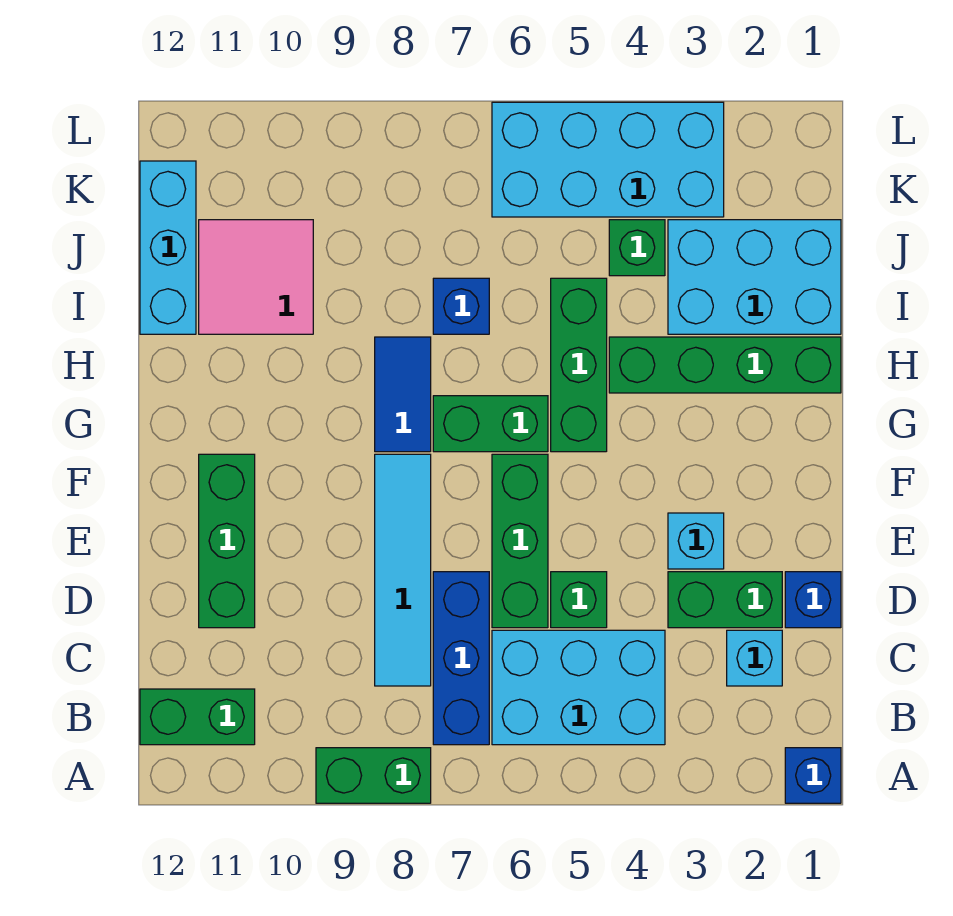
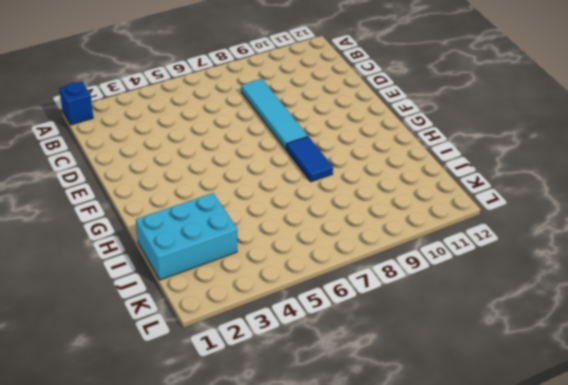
none -> green brick A8:A9 level 1
none -> cyan brick B4:C6 level 1
none -> blue brick B7:D7 level 1

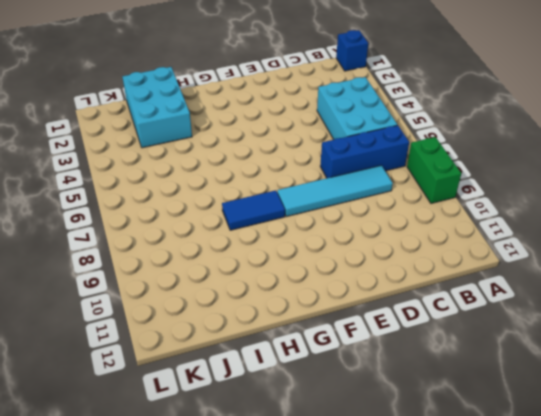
none -> green brick B11:B12 level 1
none -> cyan brick C2 level 1
none -> blue brick D1 level 1

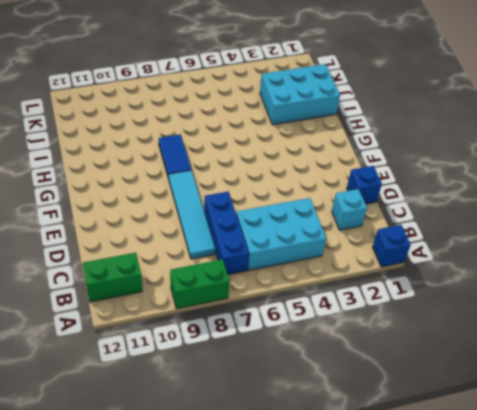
none -> green brick D2:D3 level 1
none -> green brick D5 level 1
none -> green brick D6:F6 level 1

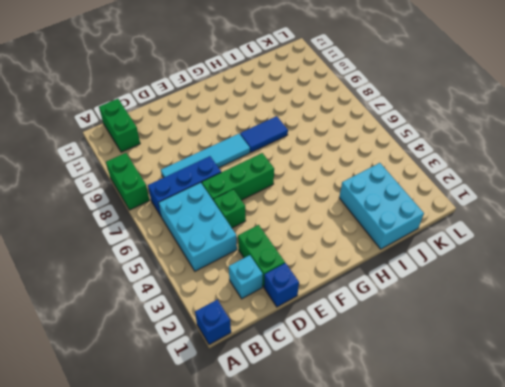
none -> green brick D11:F11 level 1
none -> cyan brick E3 level 1
none -> green brick G5:I5 level 1

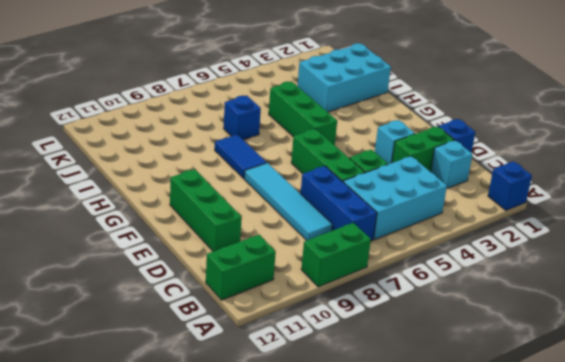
none -> green brick G6:G7 level 1
none -> green brick H1:H4 level 1
none -> pink tile I10:J11 level 1

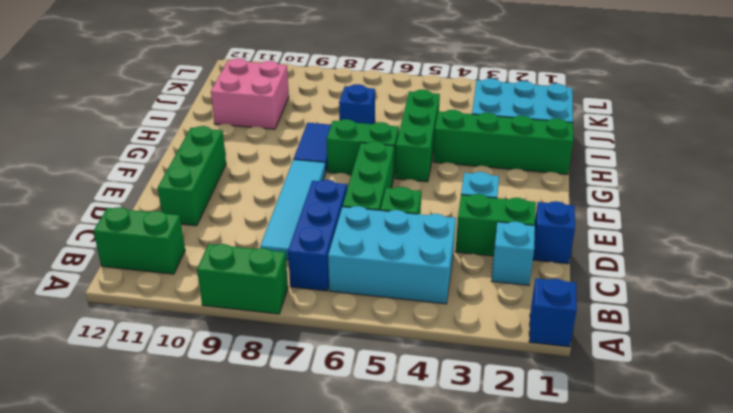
pink brick I10:J11 level 1 -> pink tile I10:J11 level 1
none -> cyan brick I12:K12 level 1
none -> green brick J4 level 1
none -> cyan brick K3:L6 level 1

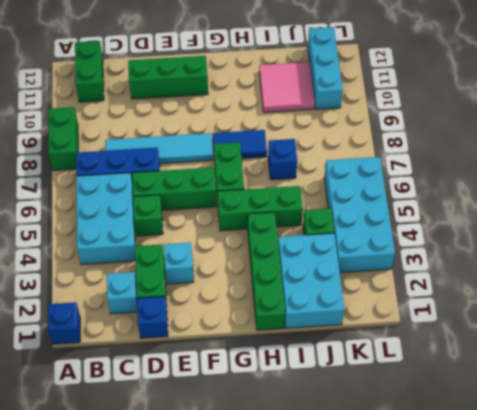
cyan brick K10:K12 level 1 -> cyan brick I12:K12 level 1

